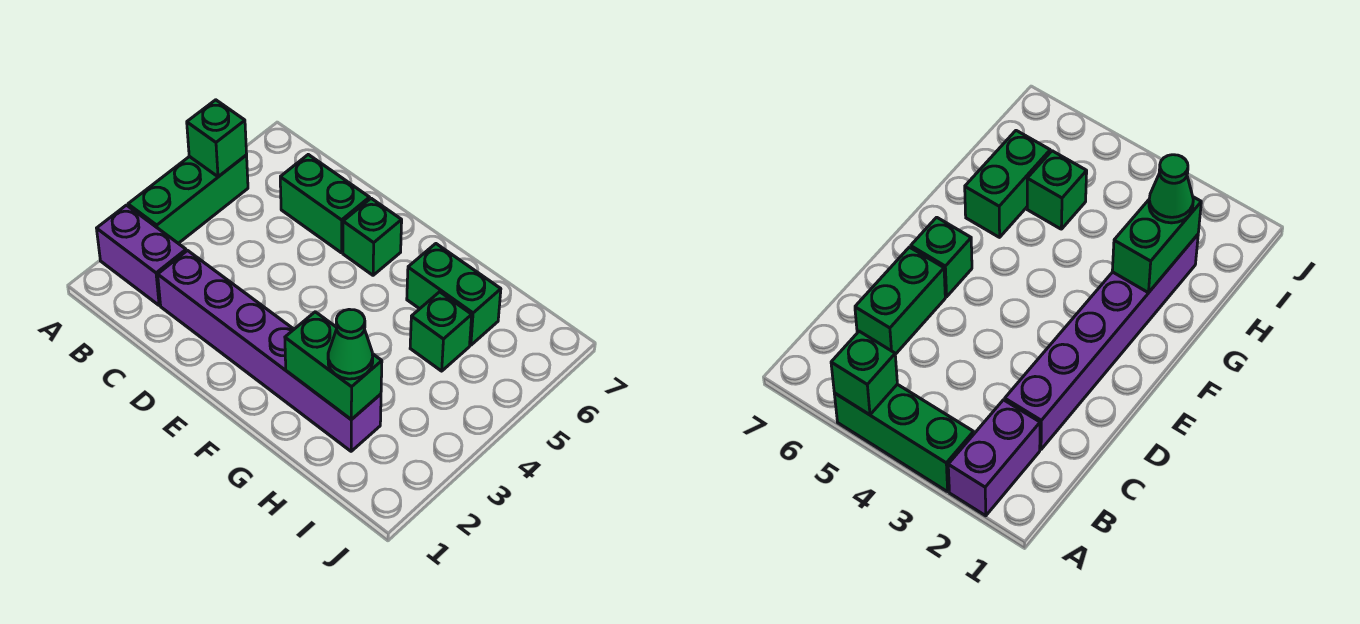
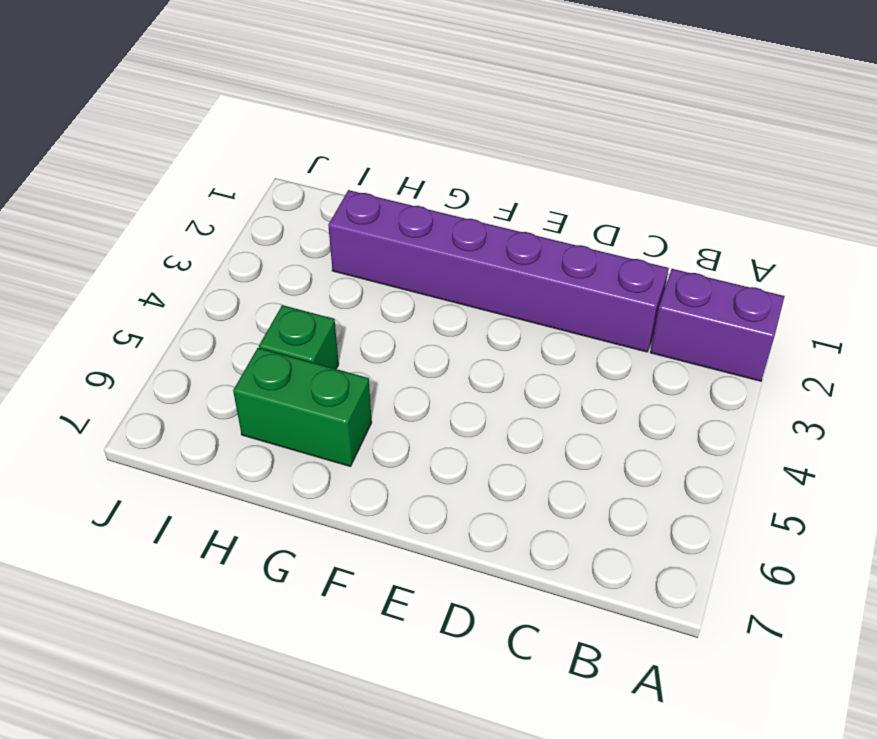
none -> green brick A3:A5 level 1
none -> green brick C6:D6 level 1

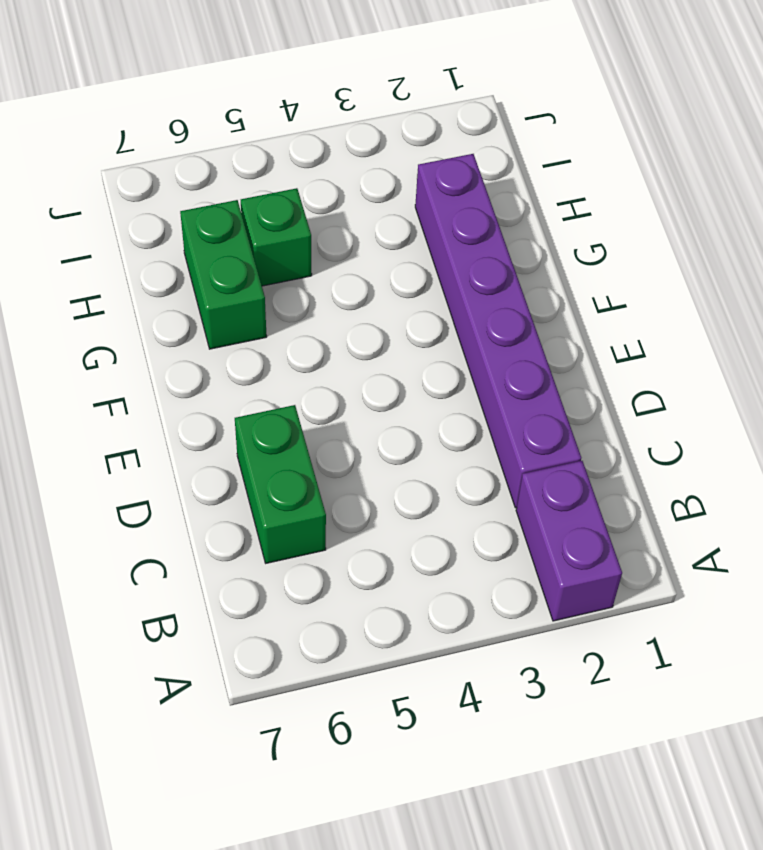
none -> green brick A3:A5 level 1
none -> green brick E6 level 1

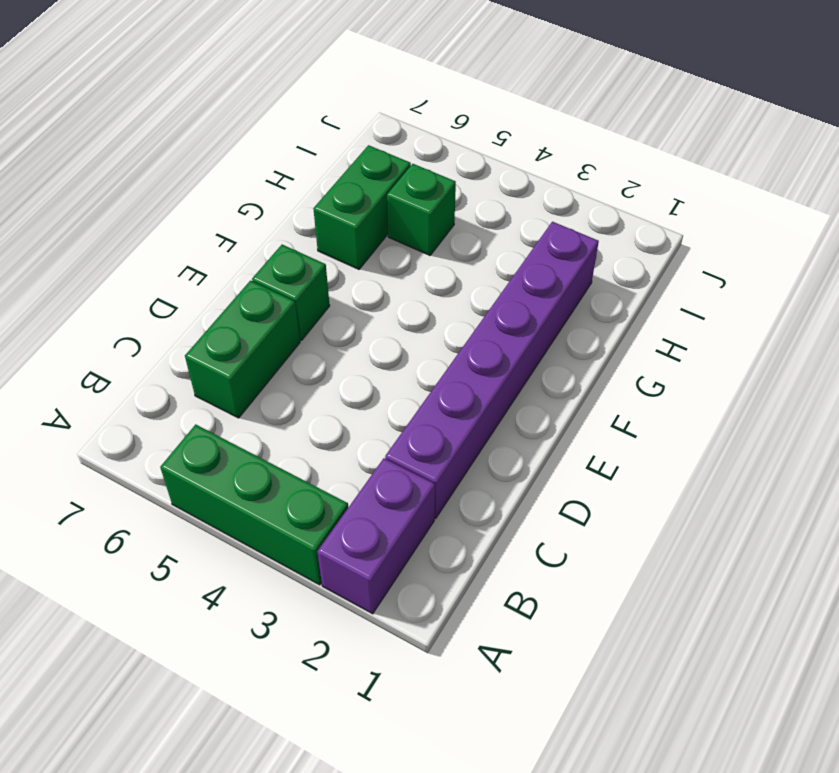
none -> green brick A5 level 2
none -> green brick G2:H2 level 2

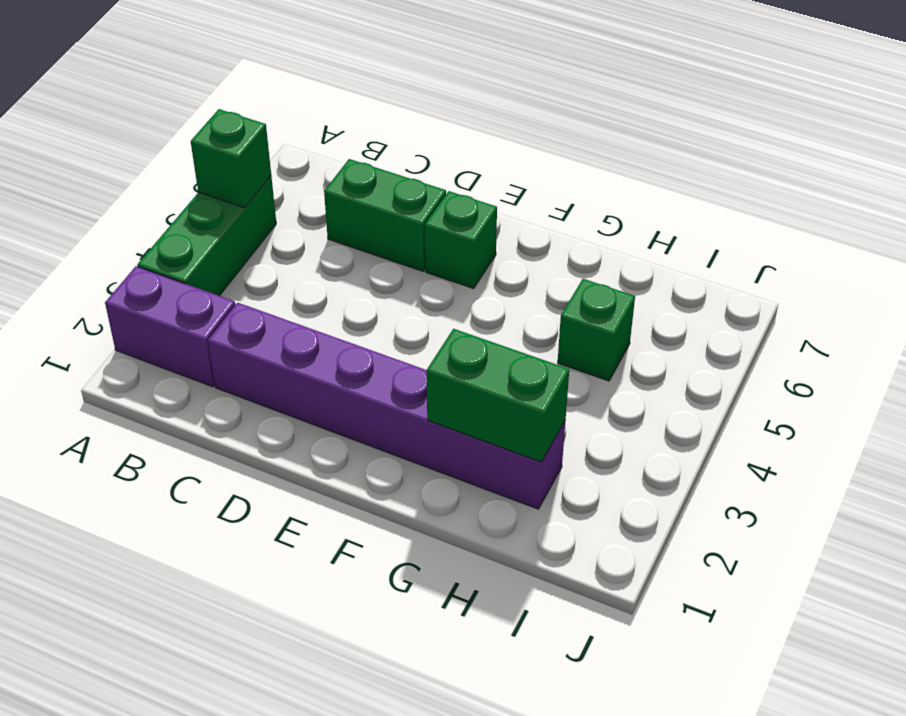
none -> green brick G6:H6 level 1
none -> green cone H2 level 3

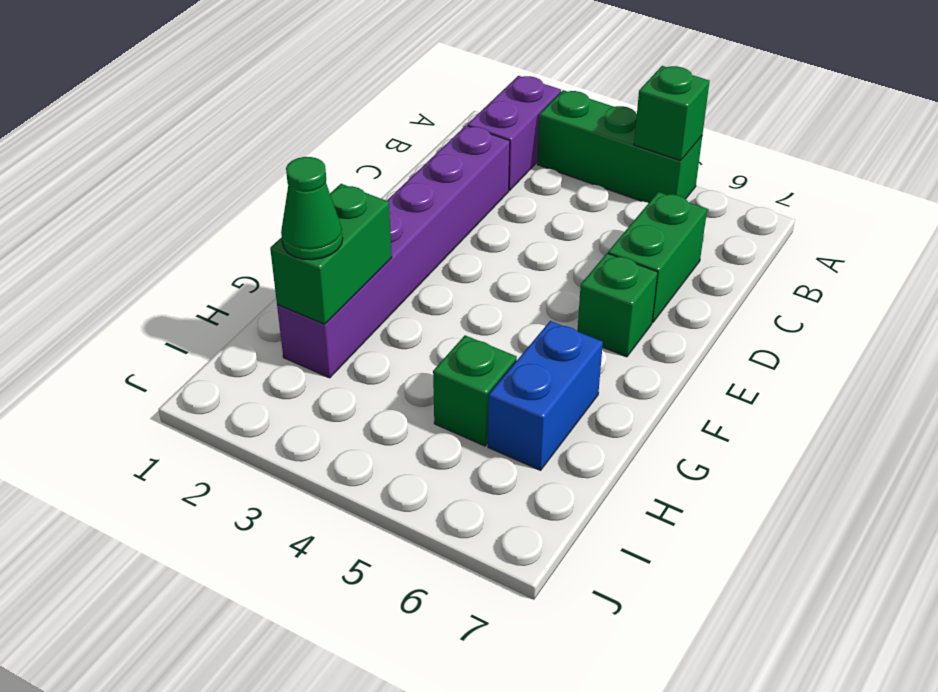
blue brick G6:H6 level 1 -> green brick G6:H6 level 1

